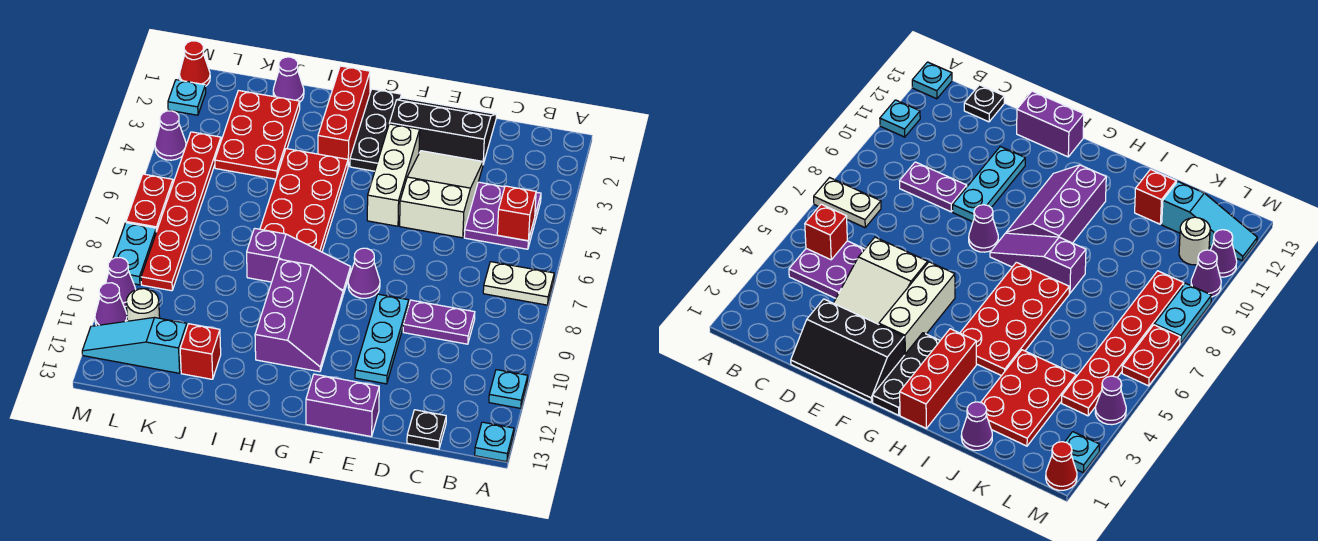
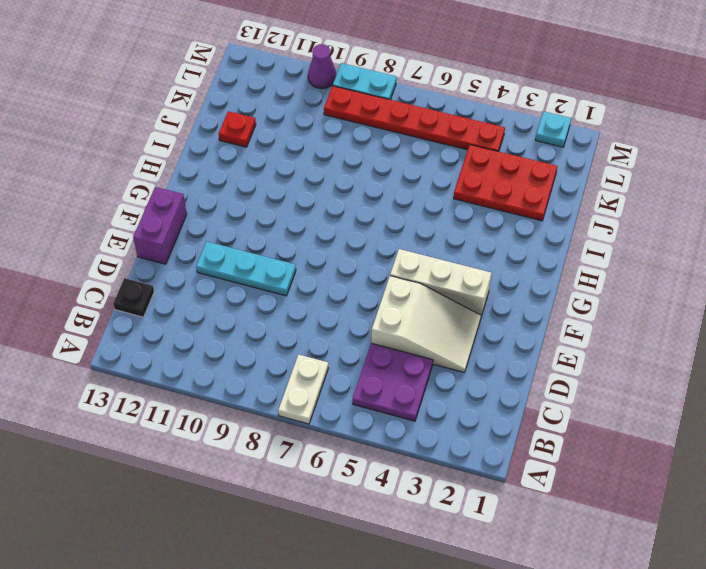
red plate J12 level 1 -> red brick J12 level 1
none -> cyan plate A11 level 1
none -> cyan plate A13 level 1
none -> purple plate C9:D9 level 1
none -> black slope D1:F2 level 1 top 2

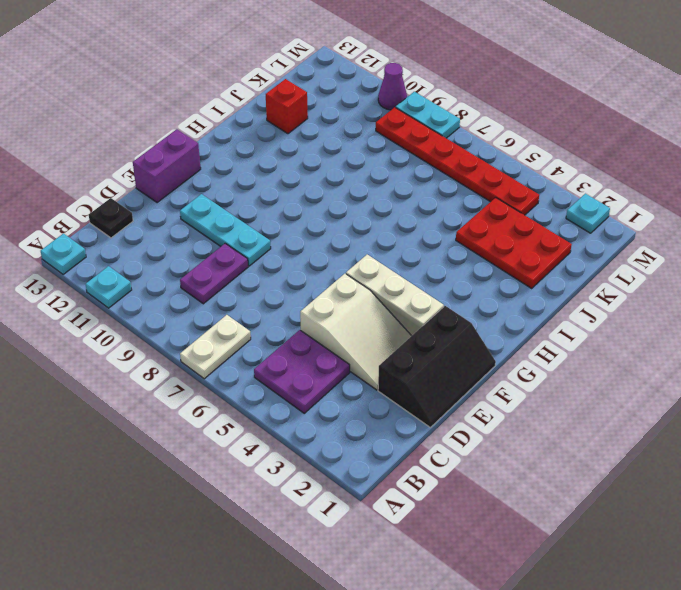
none -> purple cone F8 level 1
none -> black plate G1:G3 level 1
none -> purple slope G8:I8 level 1 top I
none -> purple slope G9:H11 level 1 top H

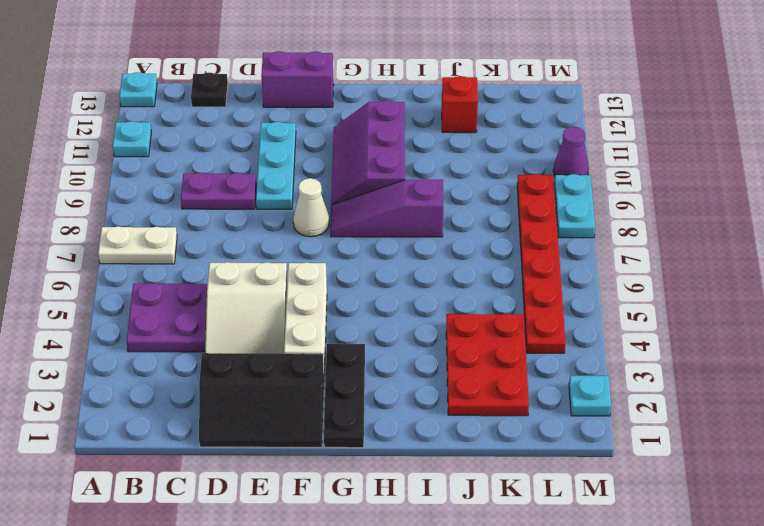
white cone F8 level 1 -> purple cone F8 level 1
none -> red brick H1:H3 level 1
none -> red plate H4:I7 level 1
none -> purple cone J1 level 1
none -> cyan slope K12:M12 level 1 top K

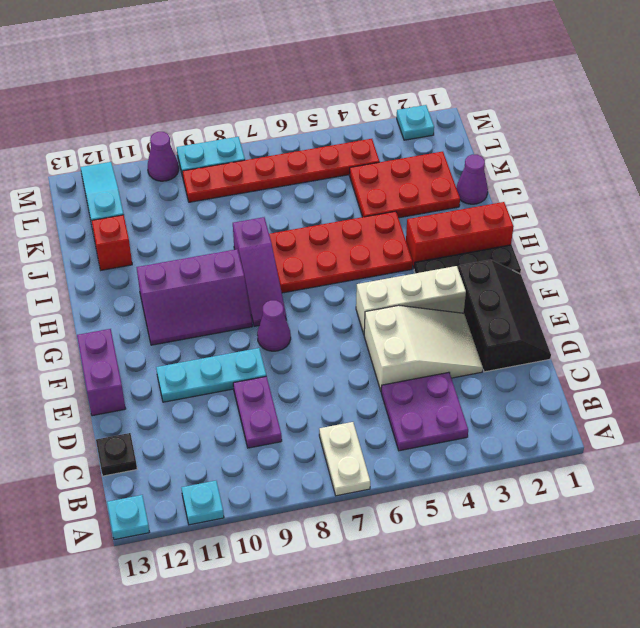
none -> white round brick L11 level 1
none -> red cone M1 level 1
none -> purple cone M4 level 1
none -> red plate M6:M7 level 1

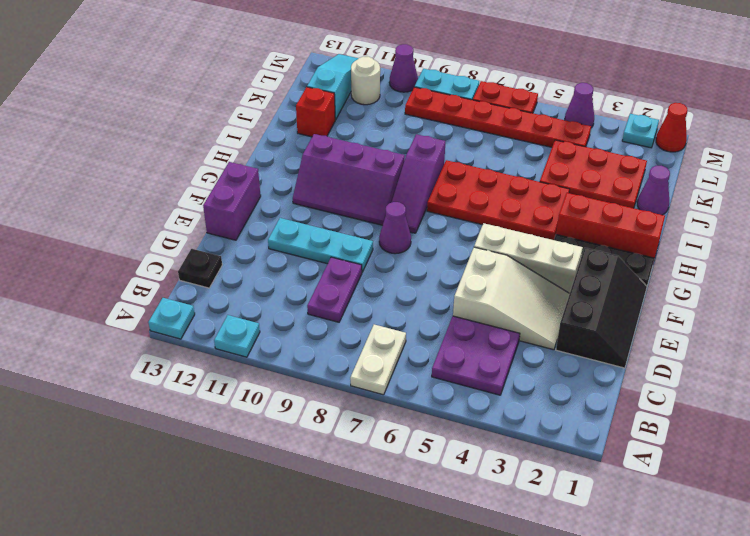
none -> purple cone M11 level 1
none -> red brick B5 level 2

